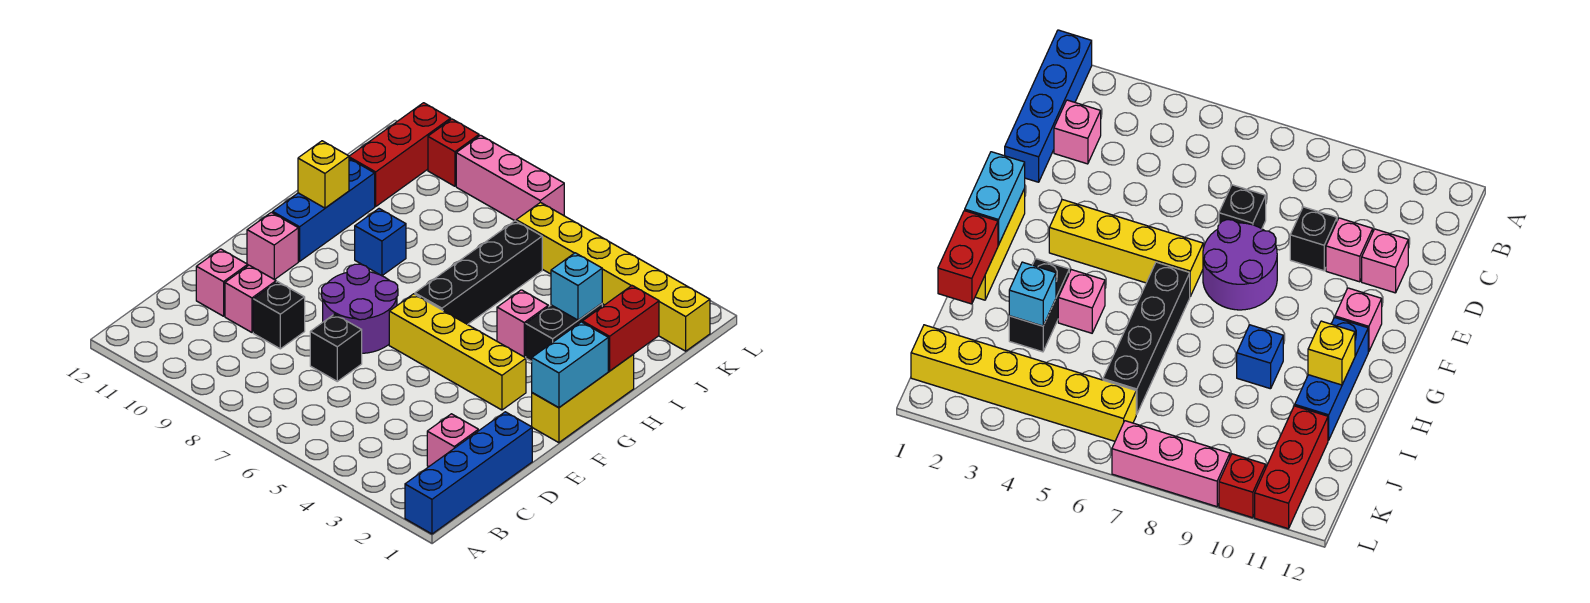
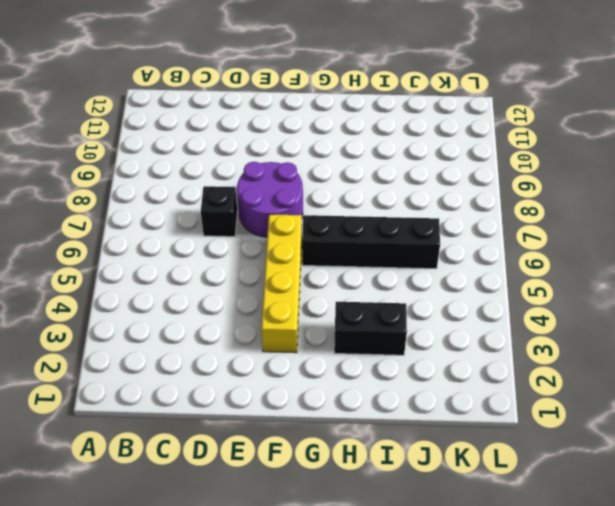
none -> blue brick A1:D1 level 1
none -> pink brick C2 level 1
none -> black brick D9 level 1

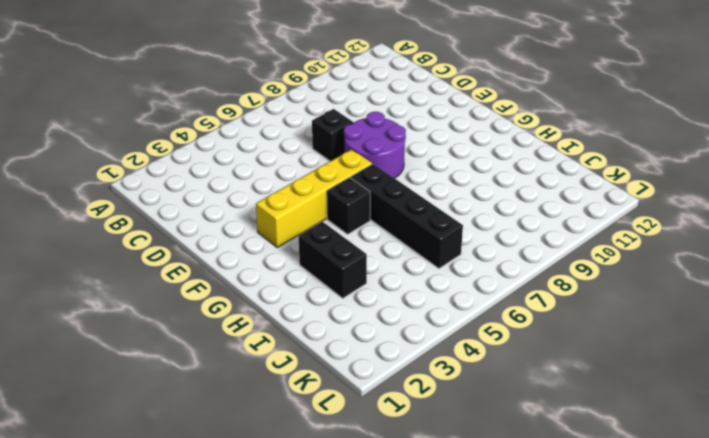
black brick G5 level 1 -> black brick D9 level 1
none -> blue brick A1:D1 level 1
none -> pink brick C2 level 1
none -> pink brick D10 level 1

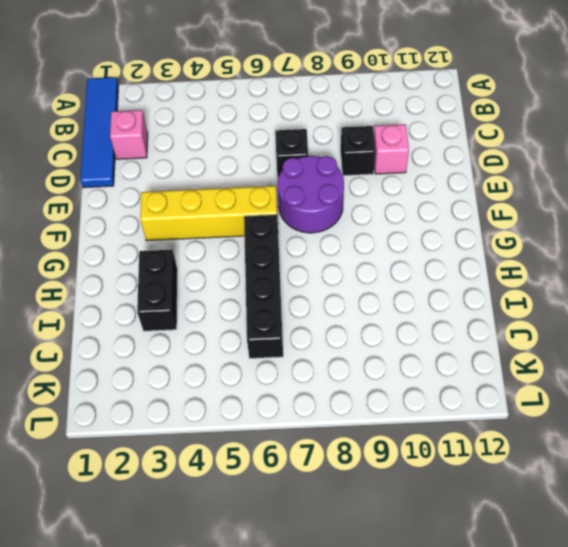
blue tile A1:D1 level 1 -> blue brick A1:D1 level 1
none -> pink brick D11 level 1
none -> yellow brick F1:H1 level 1
none -> pink brick F11 level 1

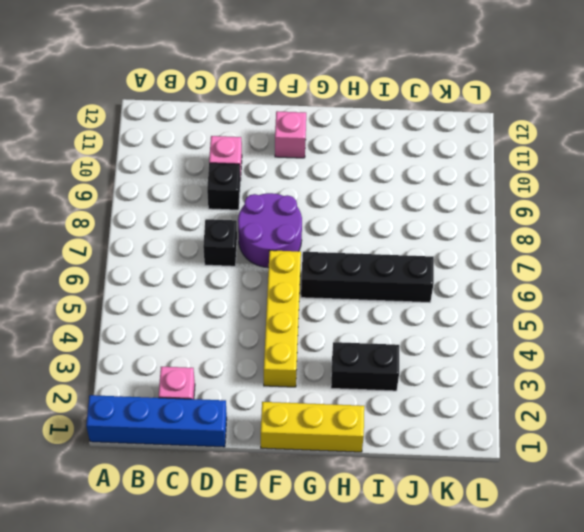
none -> pink brick D11 level 1
none -> blue brick G11:I11 level 1
none -> pink brick H4 level 1

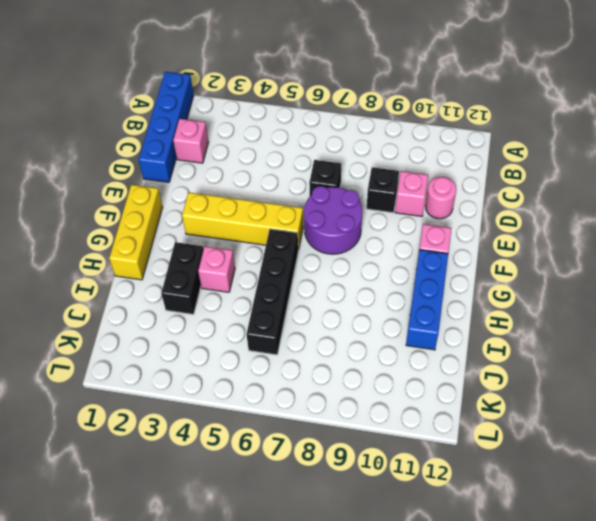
pink round brick D11 level 1 -> pink brick D11 level 1
none -> blue brick H9 level 1
none -> red brick J11:L11 level 1
none -> yellow brick K1:K6 level 1

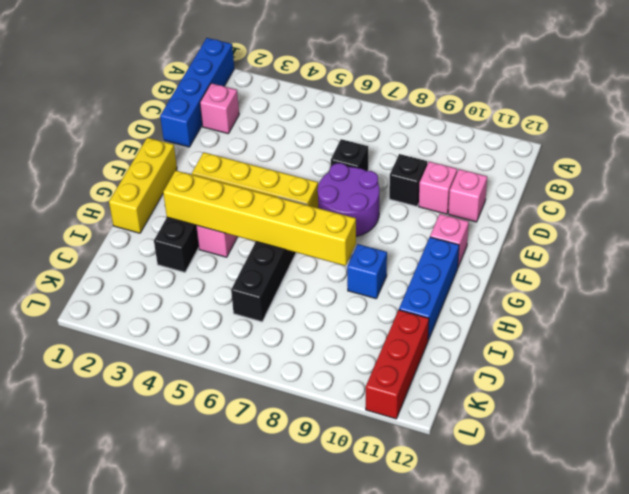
yellow brick H3:H8 level 2 -> yellow brick K1:K6 level 1
none -> pink brick L7:L9 level 1
none -> red brick L10 level 1
none -> cyan brick F1:G1 level 2

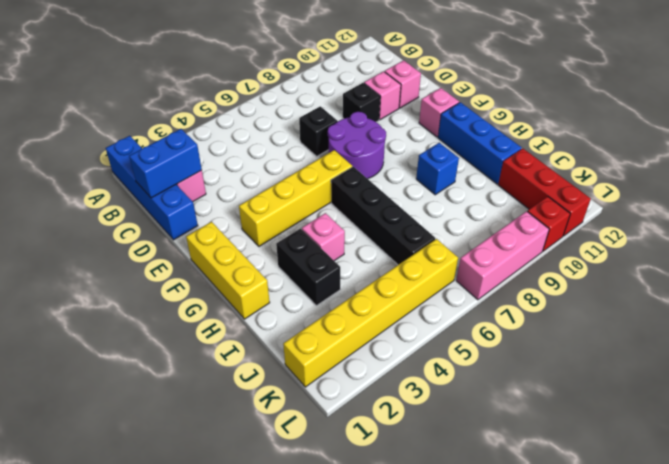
blue brick C1:C2 level 2 -> none
none -> cyan brick F1:G1 level 2
none -> red brick H1:I1 level 2
none -> yellow brick H11 level 2

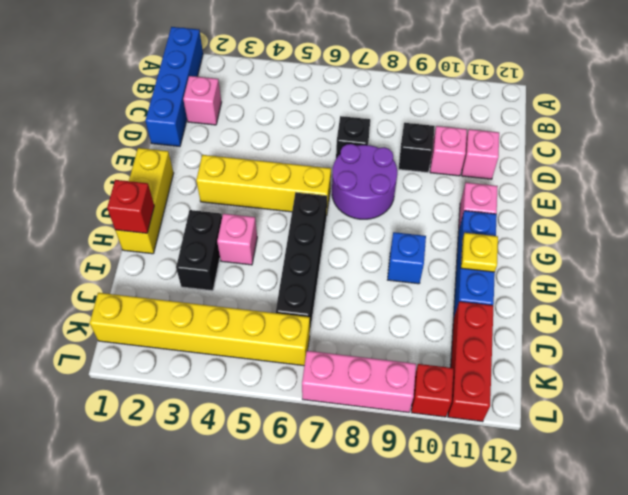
red brick H1 level 2 -> red brick H1:I1 level 2
yellow plate H11 level 2 -> yellow brick H11 level 2
none -> cyan brick F1:G1 level 2
none -> cyan brick I3 level 2

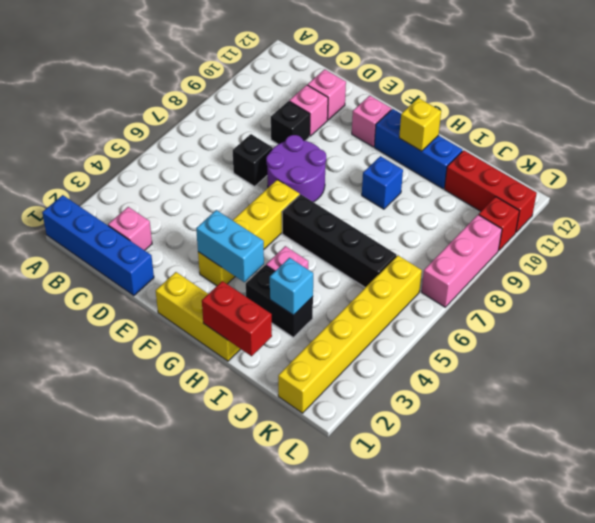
cyan brick F3:G3 level 2 -> cyan brick F1:G1 level 2

